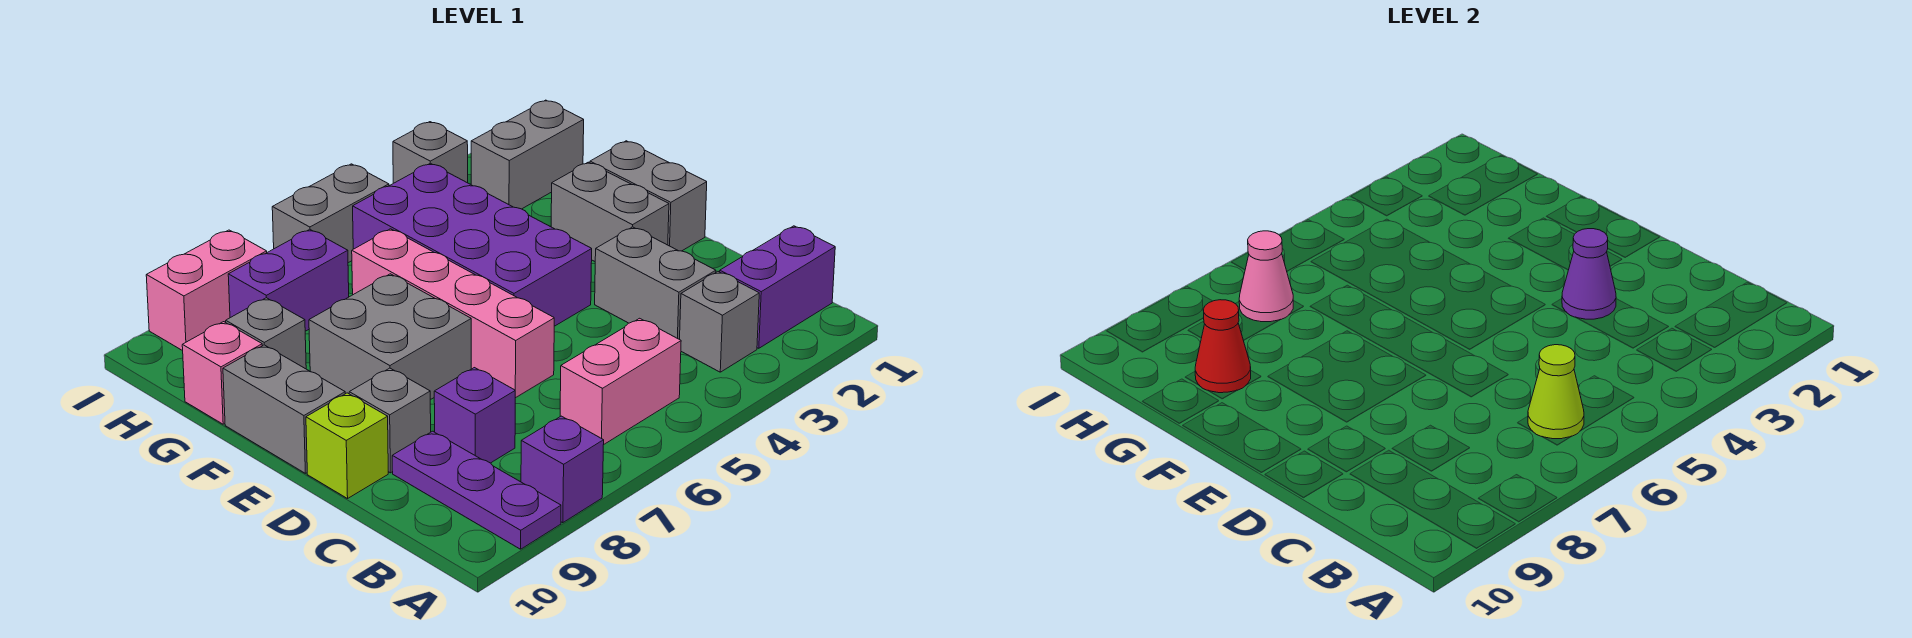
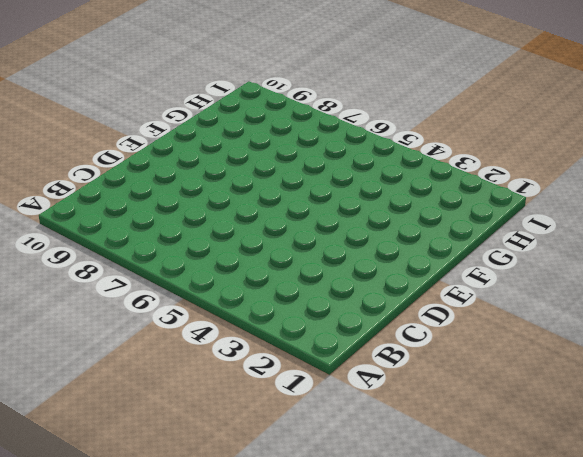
none -> purple brick A8 level 1
none -> purple plate A9:C9 level 1
none -> purple brick B1:B2 level 1

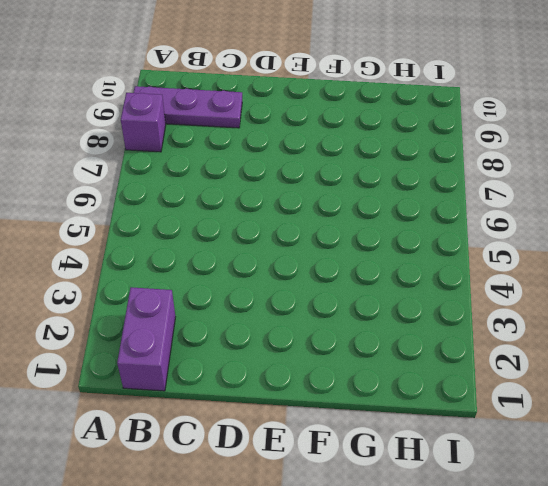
none -> grey brick B3 level 1
none -> pink brick B5:B6 level 1
none -> grey brick C3:D3 level 1

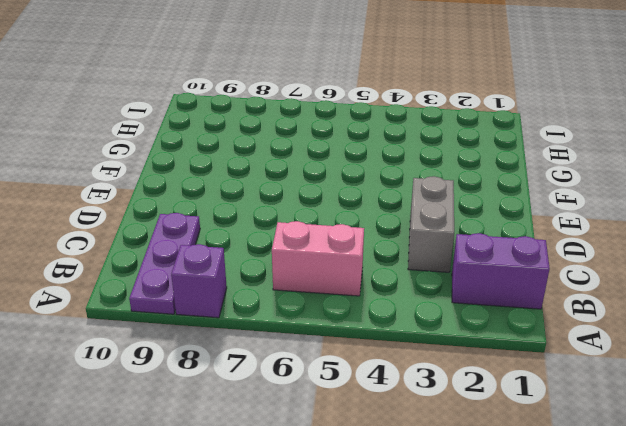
none -> grey brick B3 level 1
none -> purple brick C8 level 1
none -> pink brick D6:G6 level 1

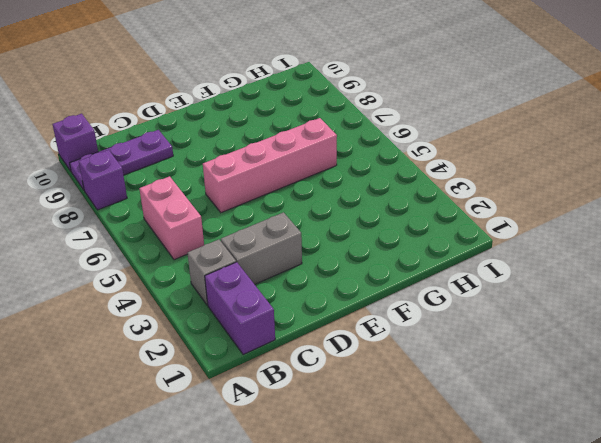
purple brick A10 level 1 -> purple brick C8 level 1
none -> grey brick D9 level 1
none -> lime brick D10 level 1
none -> grey brick E1:F1 level 1

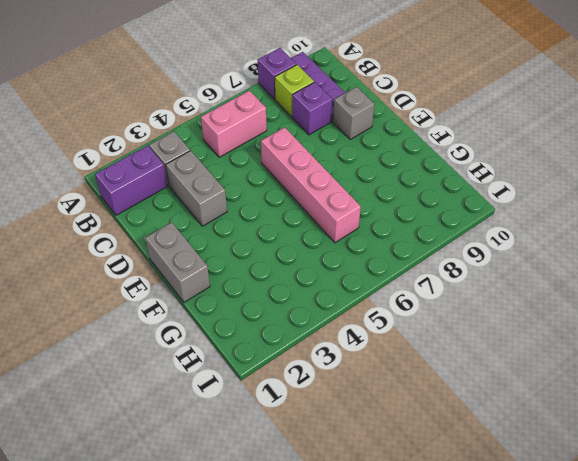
lime brick B8 level 1 -> lime brick D10 level 1
none -> grey brick E2:F2 level 1
none -> purple brick E4:H5 level 1
none -> grey brick E7:F8 level 1

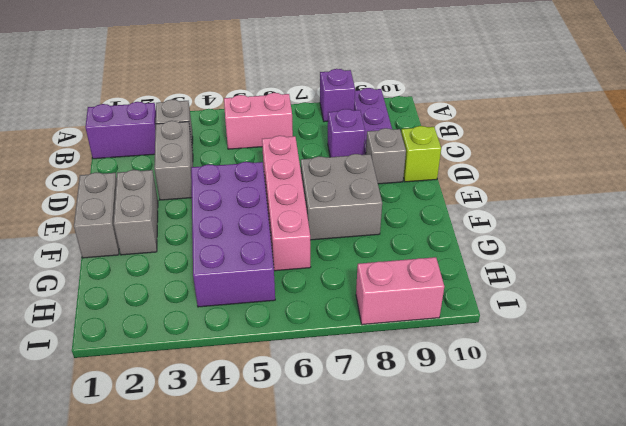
none -> grey brick E10:F10 level 1
none -> grey brick G9 level 1
none -> pink brick G10 level 1

